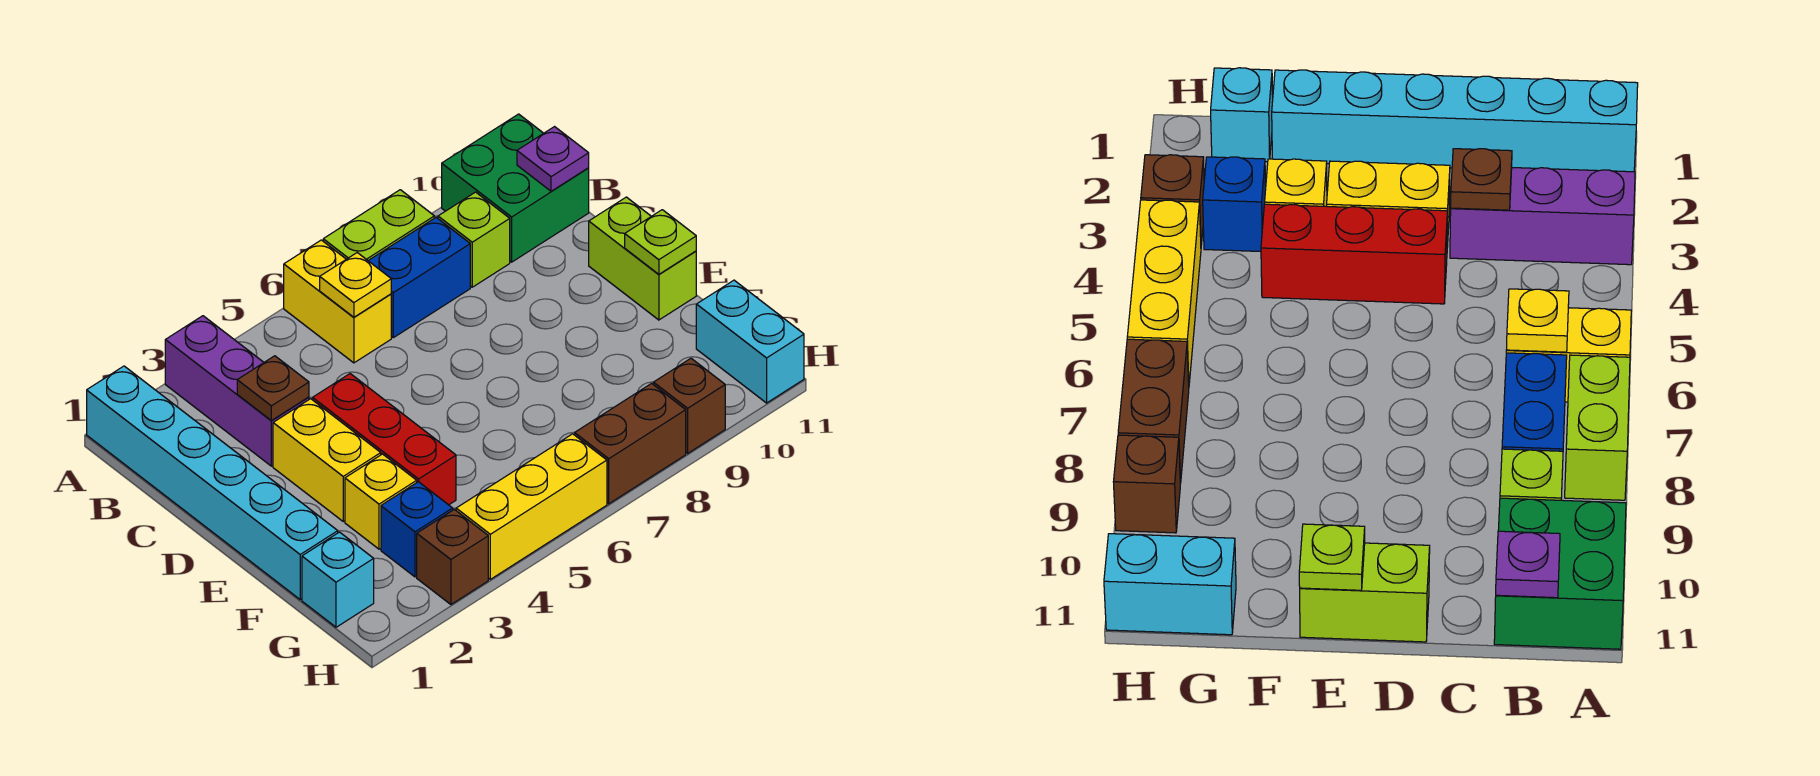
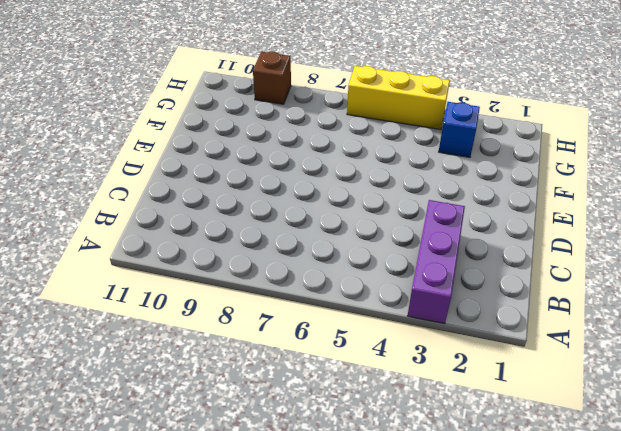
none -> cyan brick A1:F1 level 1
none -> yellow brick A6:B6 level 1
none -> lime brick A7:A8 level 1

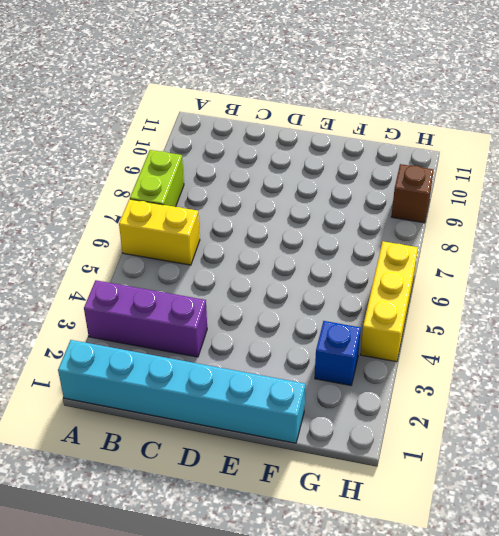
none -> green brick A10:B11 level 1
none -> blue brick B7:B8 level 1
none -> lime brick B9 level 1

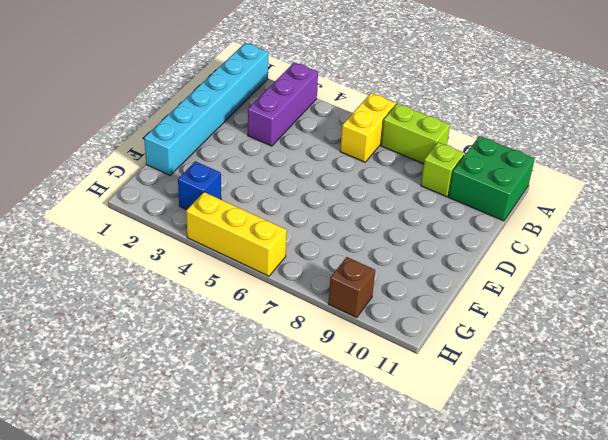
none -> blue brick B7:B8 level 1
none -> yellow brick D3:E3 level 1
none -> red brick D4:F4 level 1

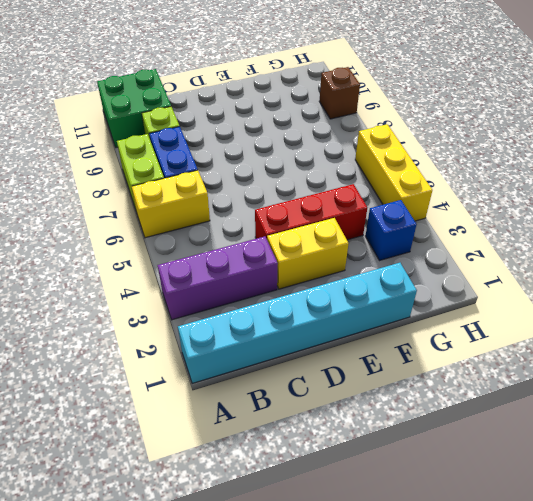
none -> lime brick D11:E11 level 1
none -> yellow brick F3 level 1
none -> cyan brick G1 level 1

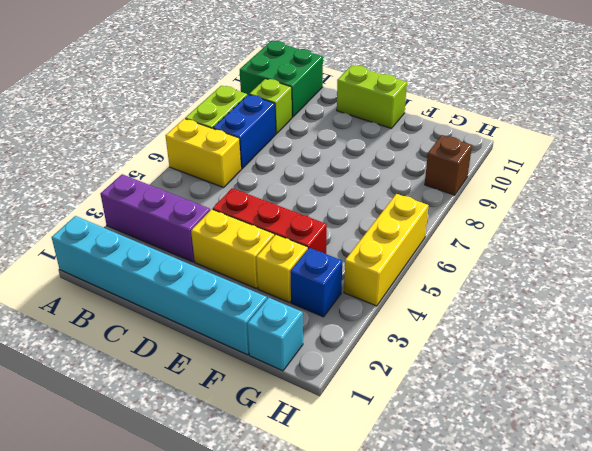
none -> cyan brick G11:H11 level 1
none -> brown brick H3 level 1
none -> brown brick H7:H8 level 1

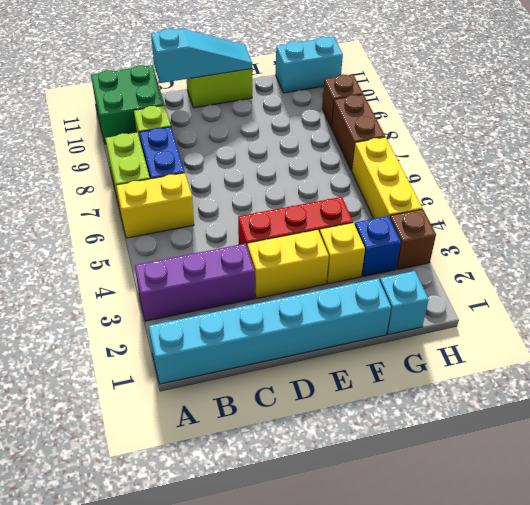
cyan slope C11:E11 level 2 top C -> lime plate E11 level 2
none -> yellow plate B6 level 2
none -> purple plate B11 level 2
none -> brown plate C3 level 2

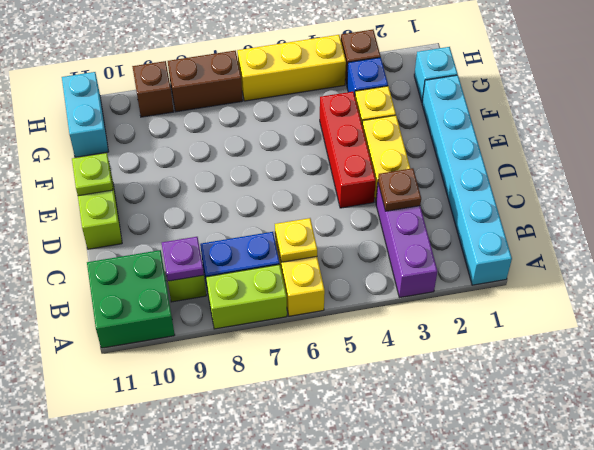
purple plate B9 level 2 -> purple plate B11 level 2

